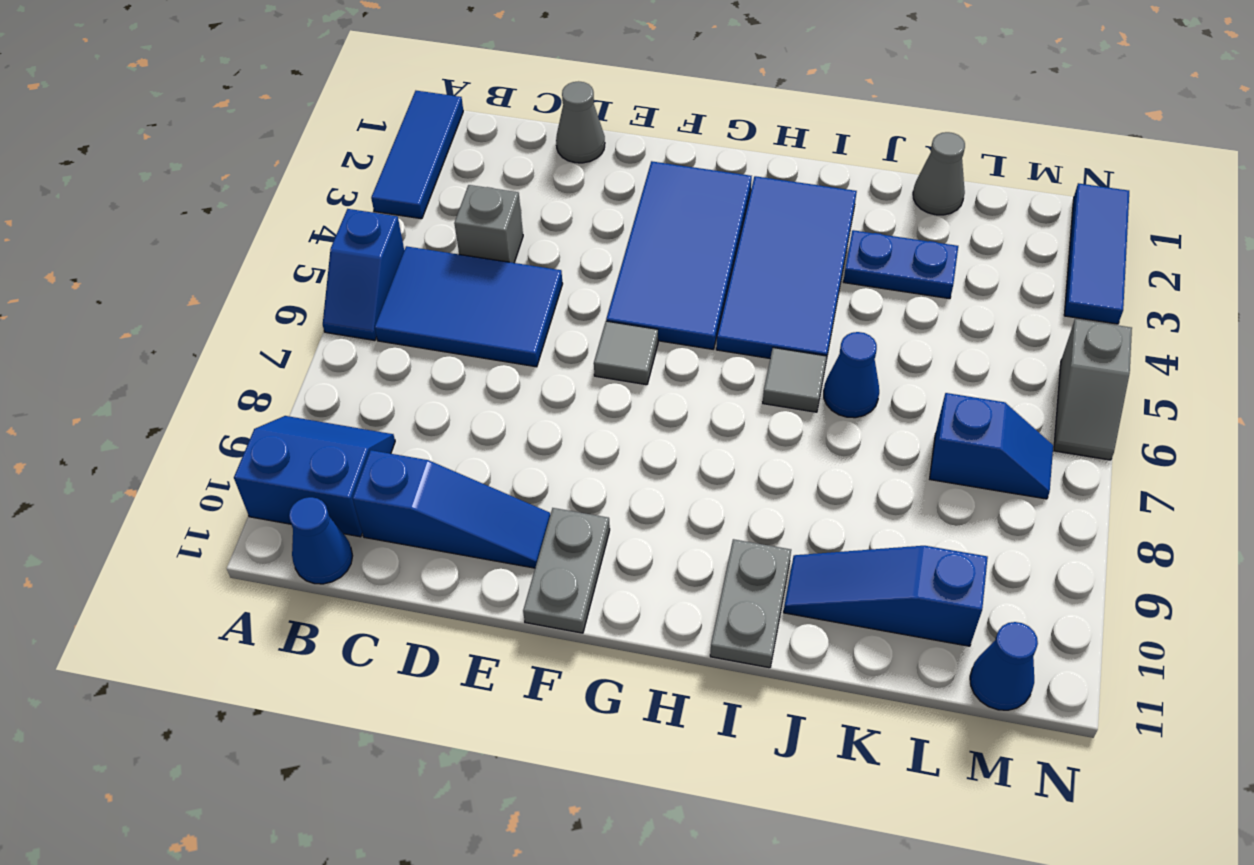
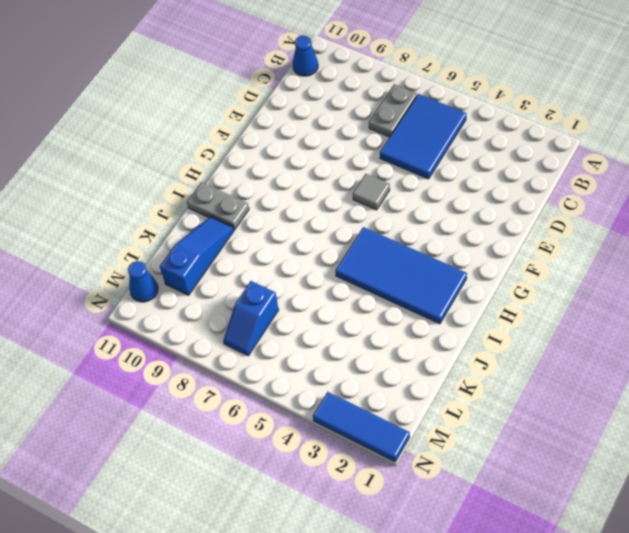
grey plate B7:C7 level 1 -> grey plate F10:F11 level 1
none -> blue tile A1:A3 level 1
none -> blue slope A5:A6 level 1 top 5
none -> blue slope A9:B10 level 1 top 10

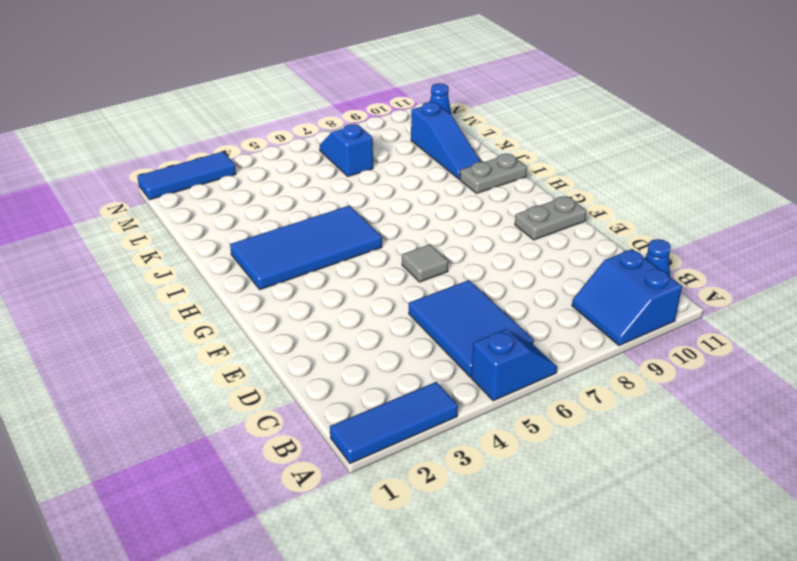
none -> grey brick C4 level 1
none -> blue slope C10:E10 level 1 top C
none -> grey cone D1 level 1

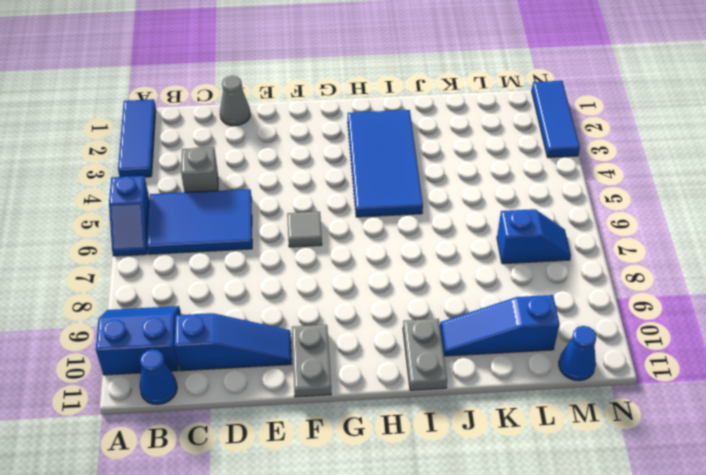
none -> blue tile F2:G5 level 1
none -> grey tile I6 level 1
none -> blue plate J3:K3 level 1

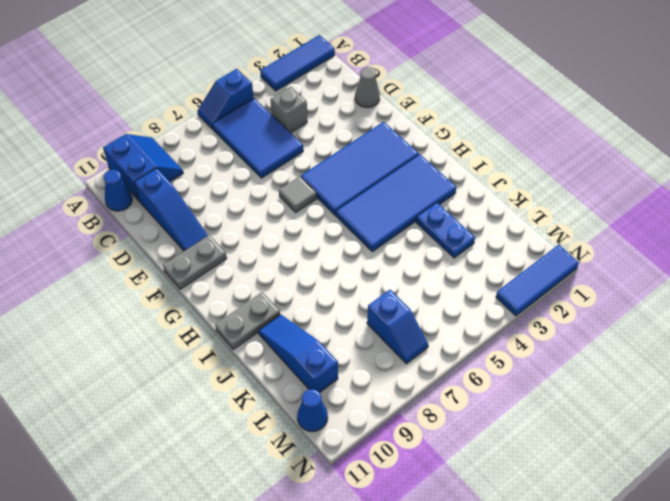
none -> grey tile I6 level 1
none -> blue cone J6 level 1
none -> grey cone K1 level 1

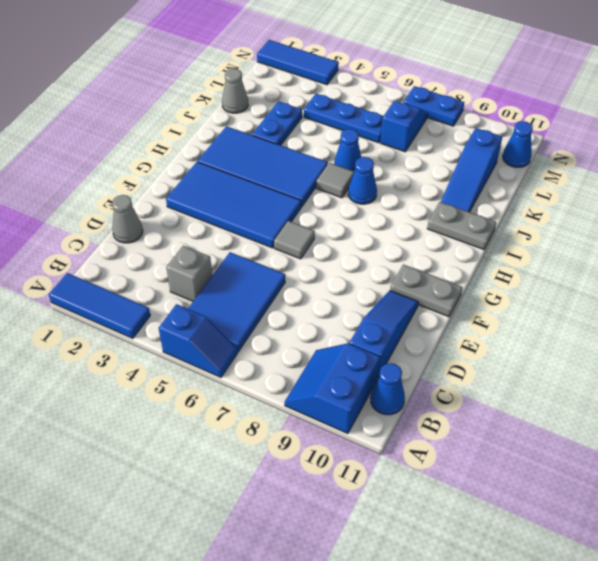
blue cone I7 level 1 -> none
blue plate L4:L6 level 1 -> none
blue plate N7:N8 level 1 -> none
none -> grey slope N5:N6 level 1 top 5

